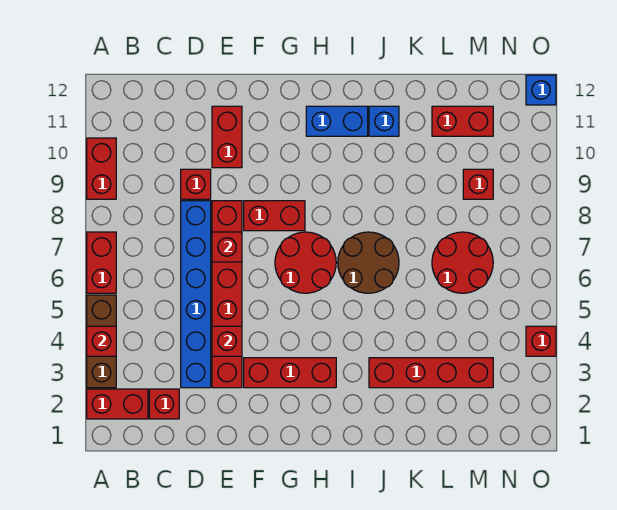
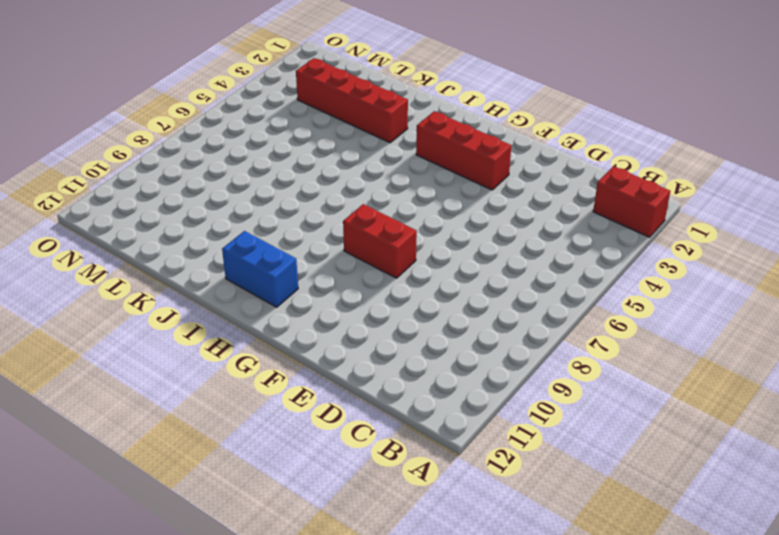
none -> brown brick A3:A5 level 1
none -> red brick A6:A7 level 1
none -> red brick A9:A10 level 1

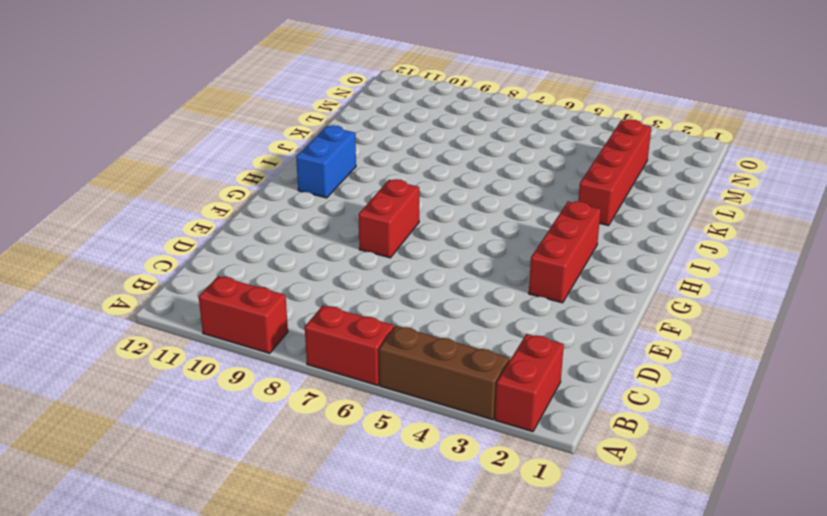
none -> red brick C2 level 1
none -> blue brick D3:D8 level 1
none -> red brick D9 level 1

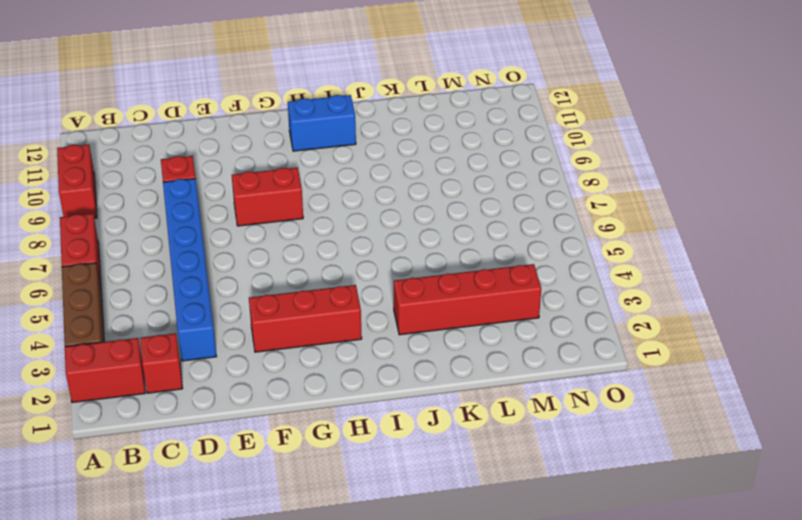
none -> red brick E3:E8 level 1
none -> red brick E10:E11 level 1
none -> red round brick G6:H7 level 1

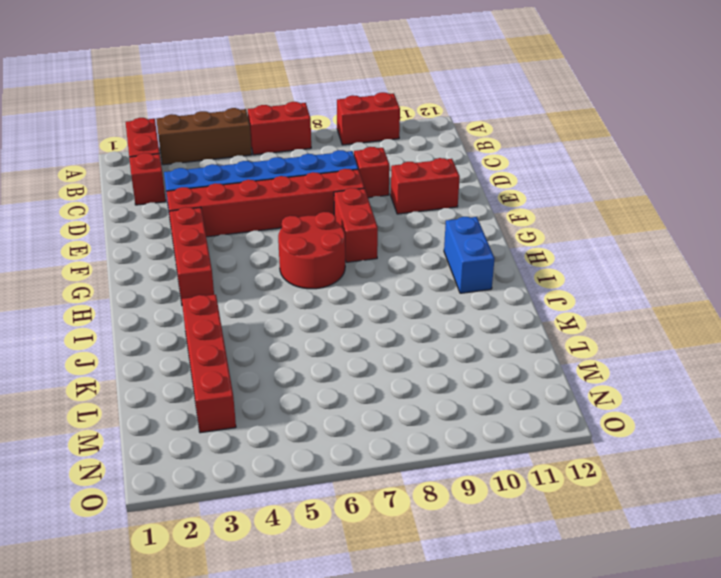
none -> brown round brick I6:J7 level 1
none -> blue brick J11 level 1
none -> red round brick L6:M7 level 1

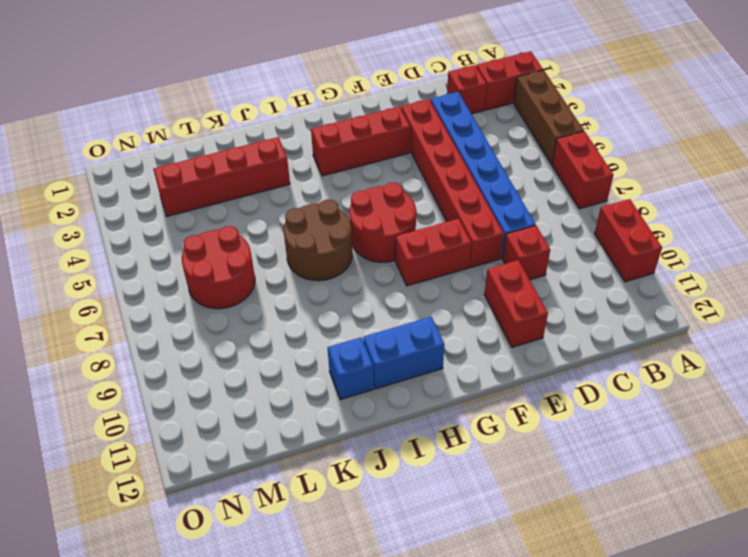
none -> red brick L11:M11 level 1
none -> red brick M9 level 1
none -> red brick O4 level 1

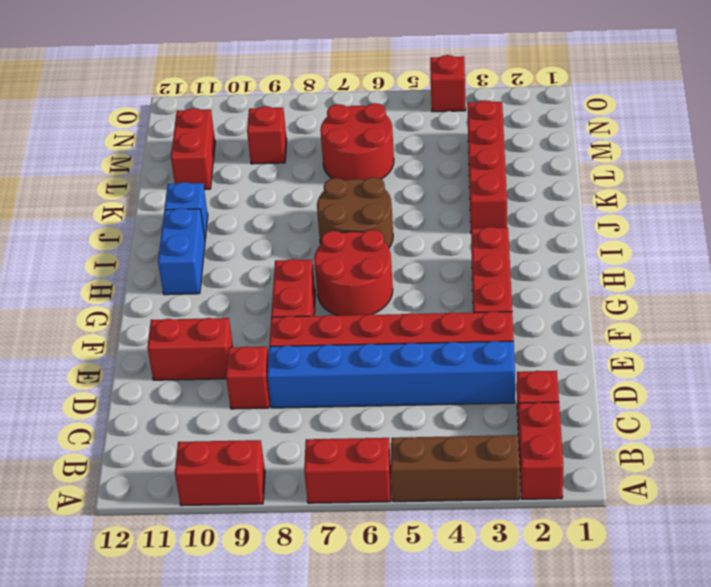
none -> blue brick O12 level 1
none -> red brick A4 level 2
none -> red brick E4 level 2

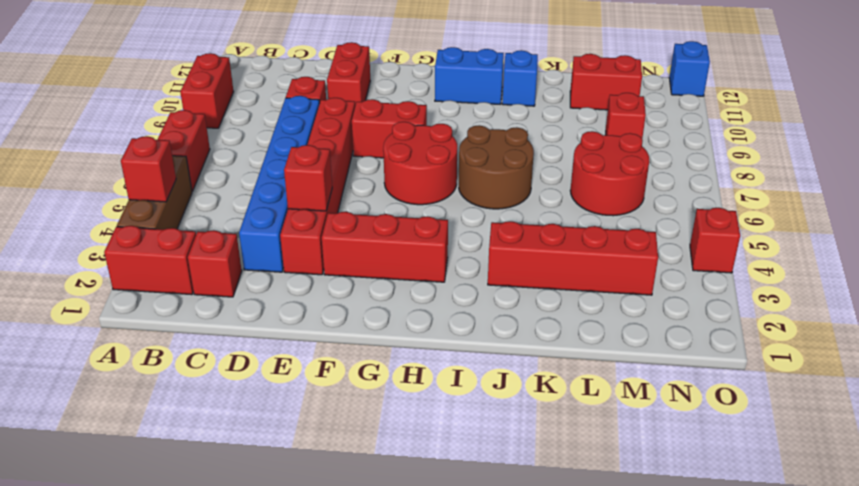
none -> red brick E7 level 2

